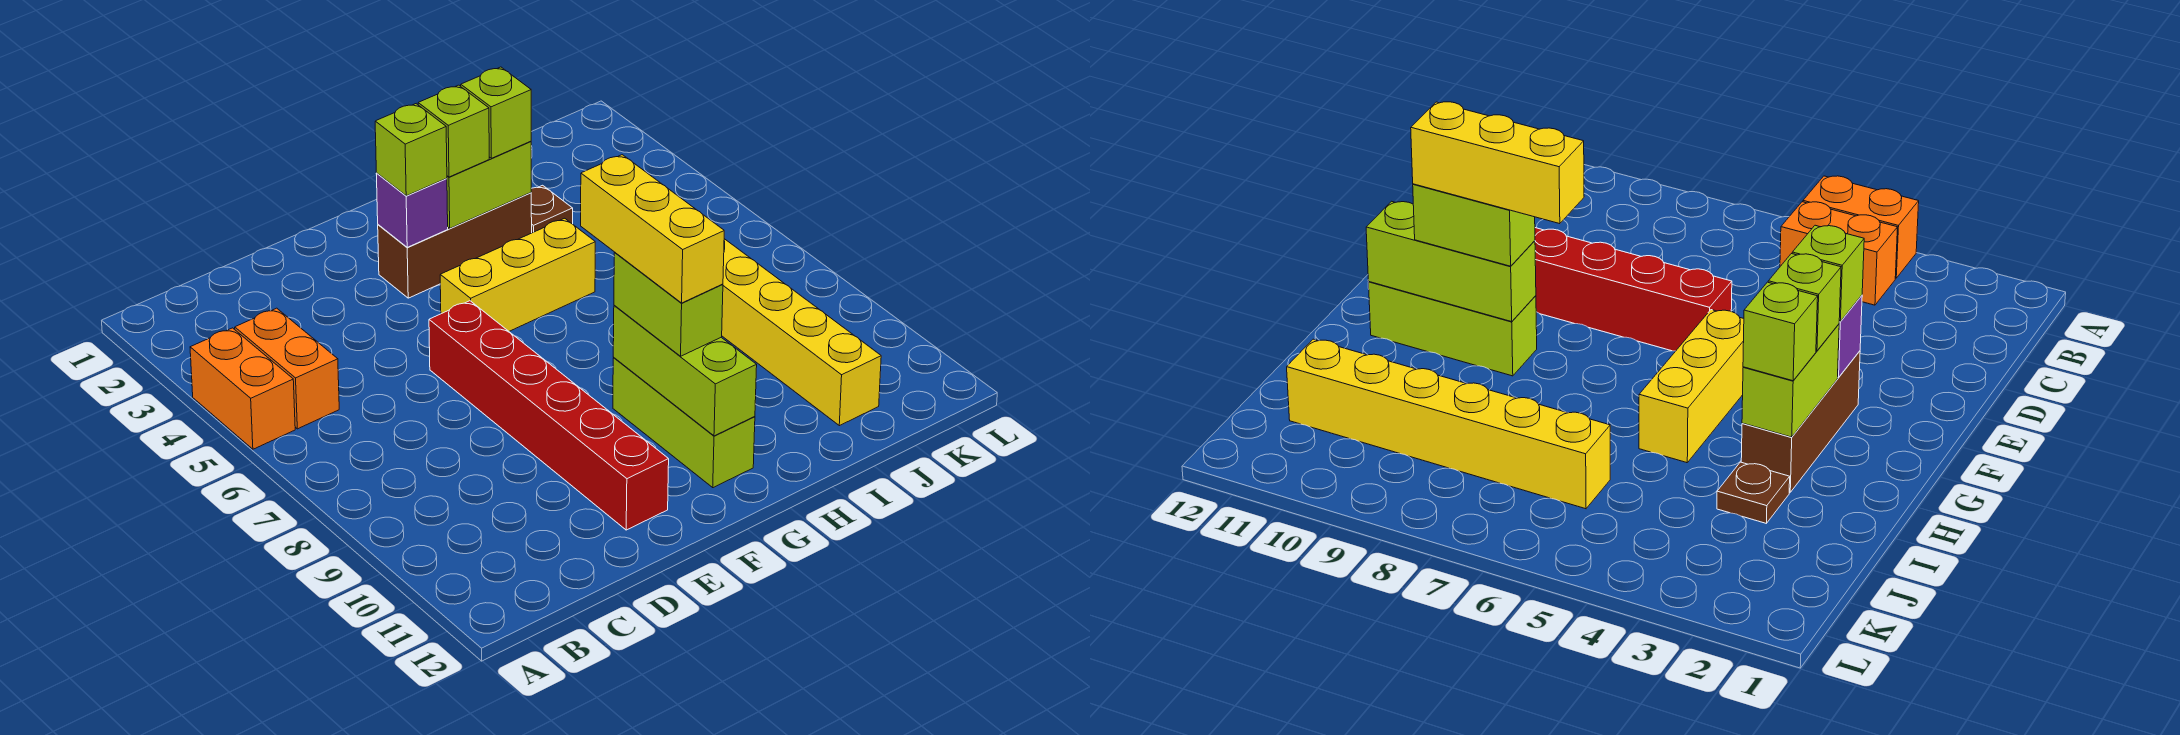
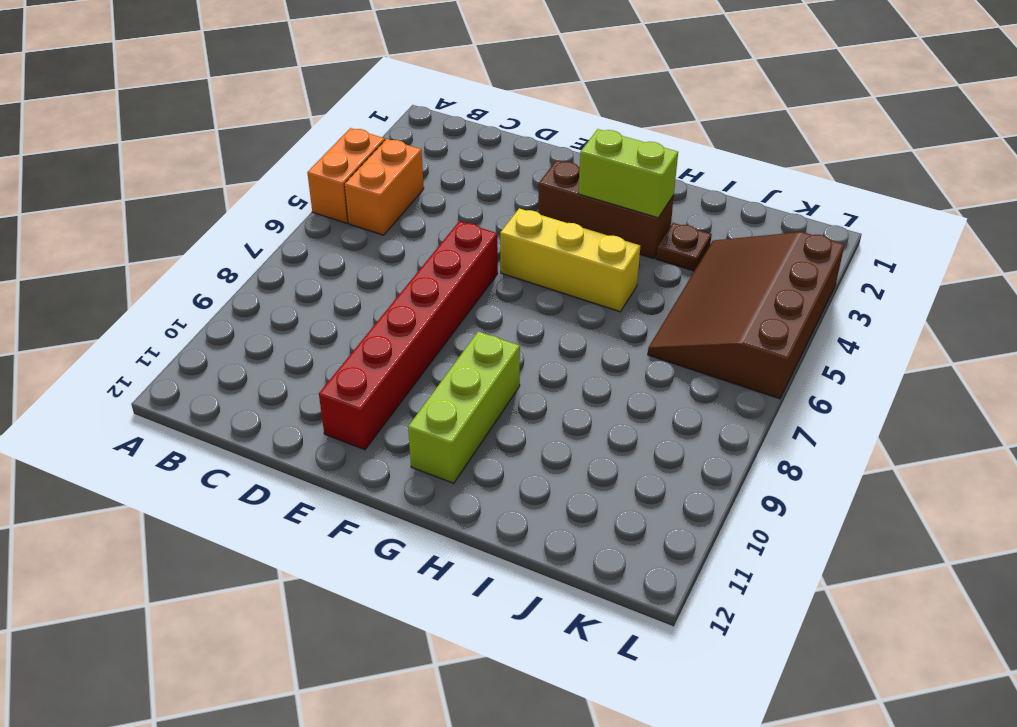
brown slope J3:L6 level 1 top L -> yellow brick J6:J11 level 1
none -> purple brick F3 level 2
none -> lime brick G9:G11 level 2
none -> lime brick F3 level 3

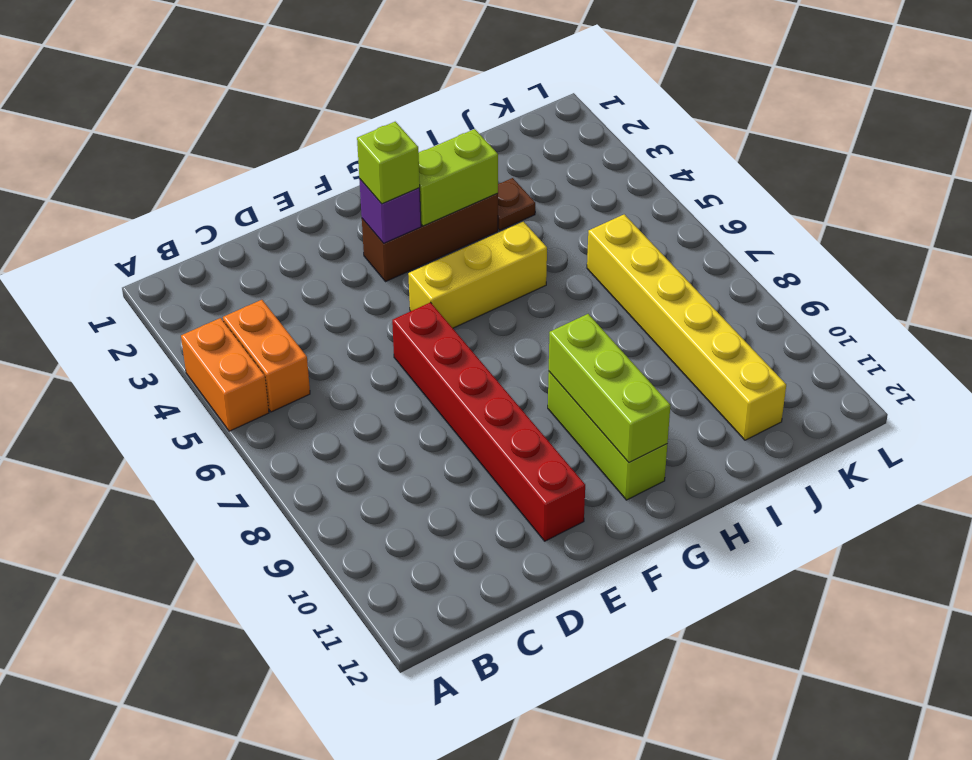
none -> lime brick G3 level 3
none -> lime brick G9:G10 level 3
none -> lime brick H3 level 3

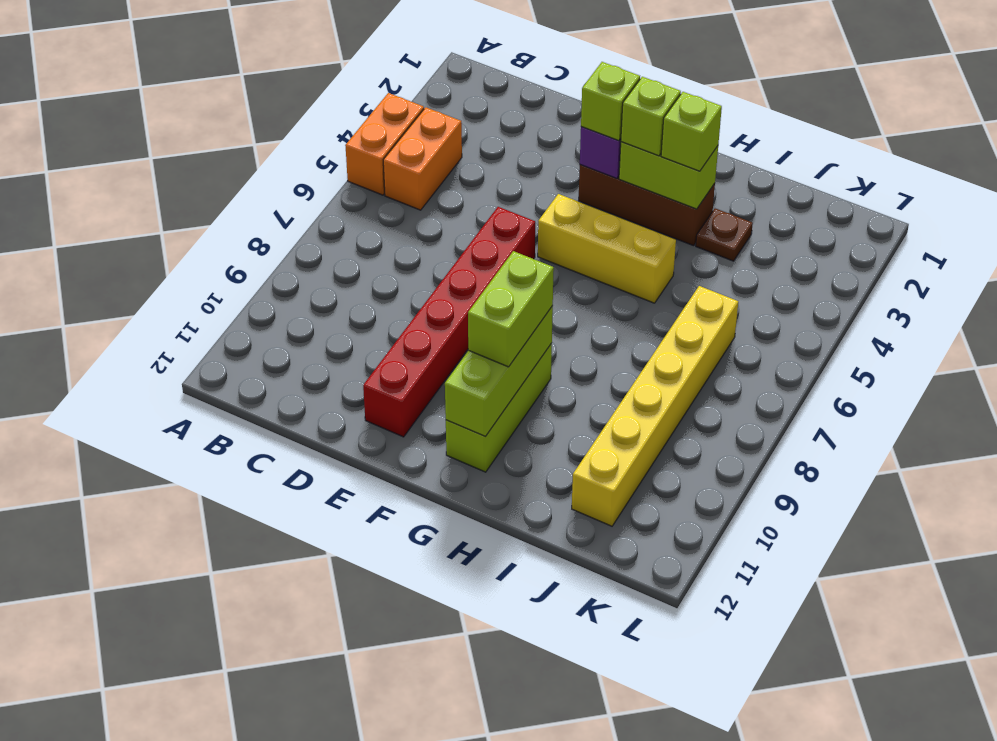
none -> yellow brick G8:G10 level 4

